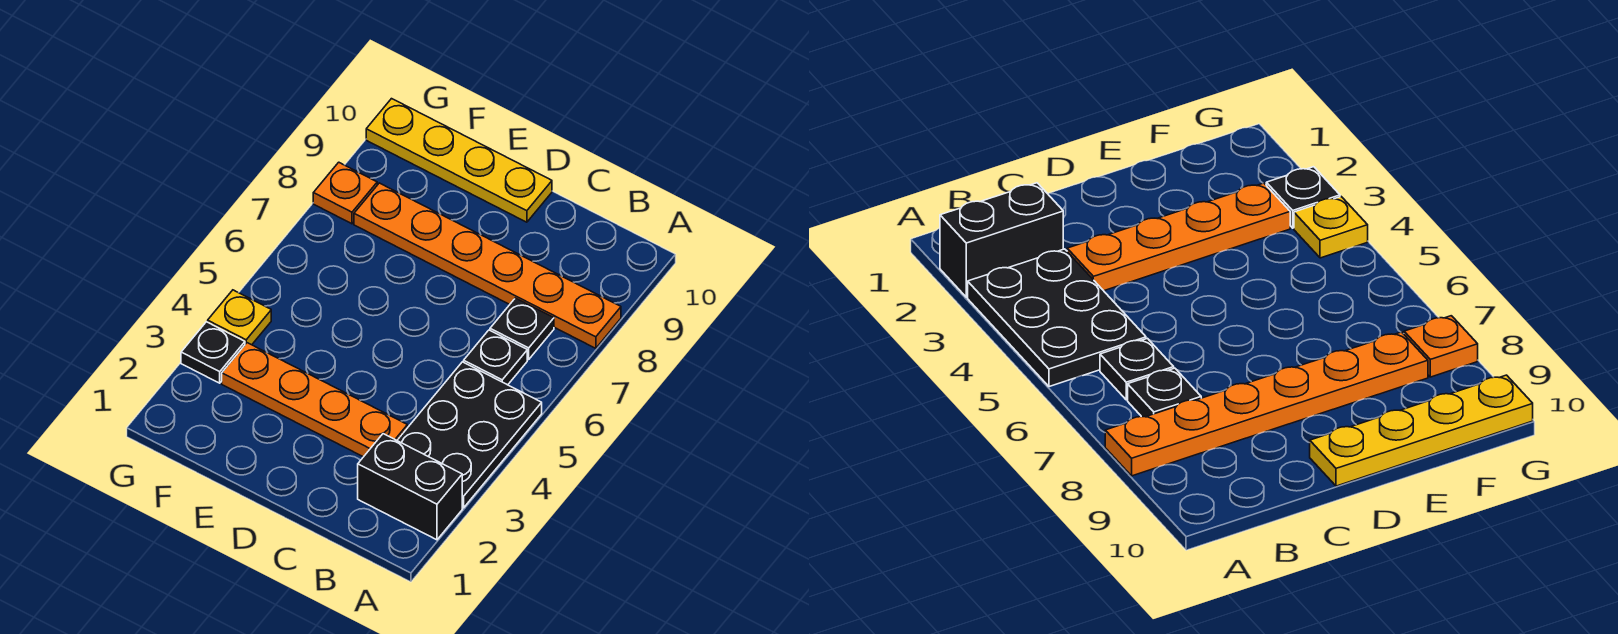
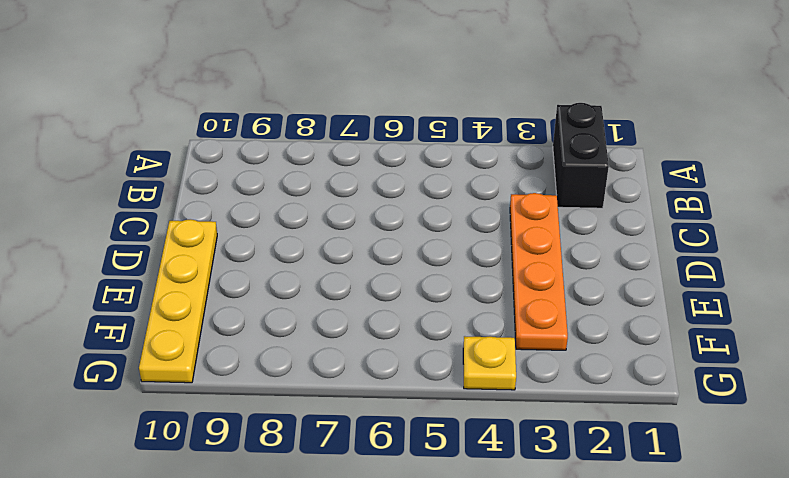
none -> black plate A3:B5 level 1
none -> orange plate A8:F8 level 1

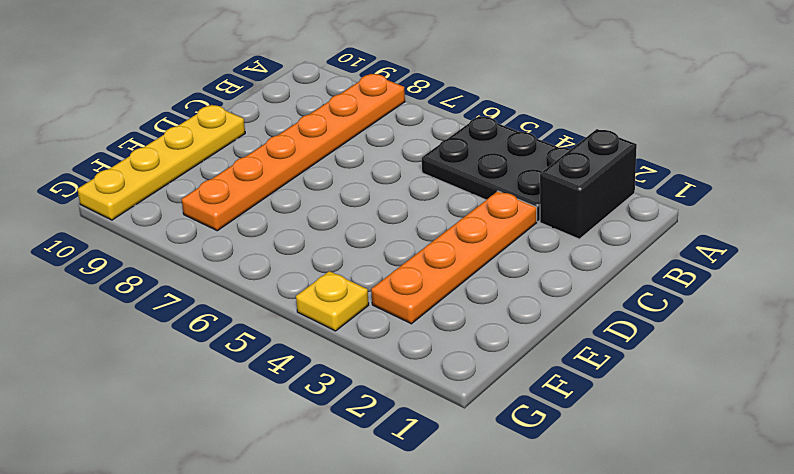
none -> black plate B6 level 1
none -> black plate B7 level 1

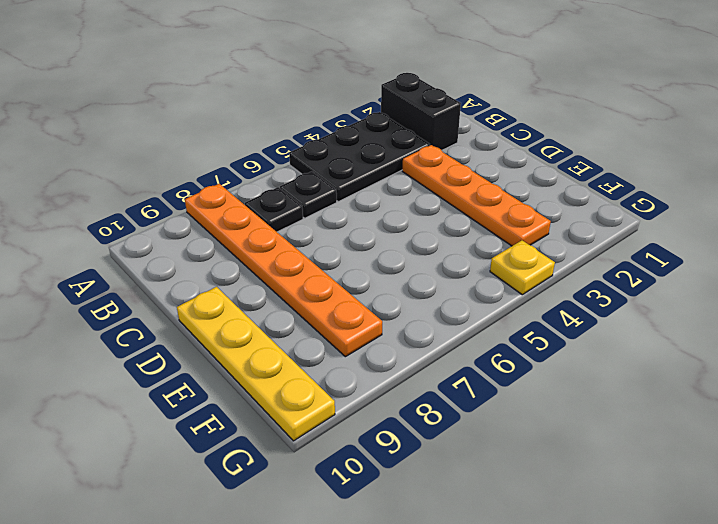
none -> black plate G3 level 1
none -> orange plate G8 level 1

